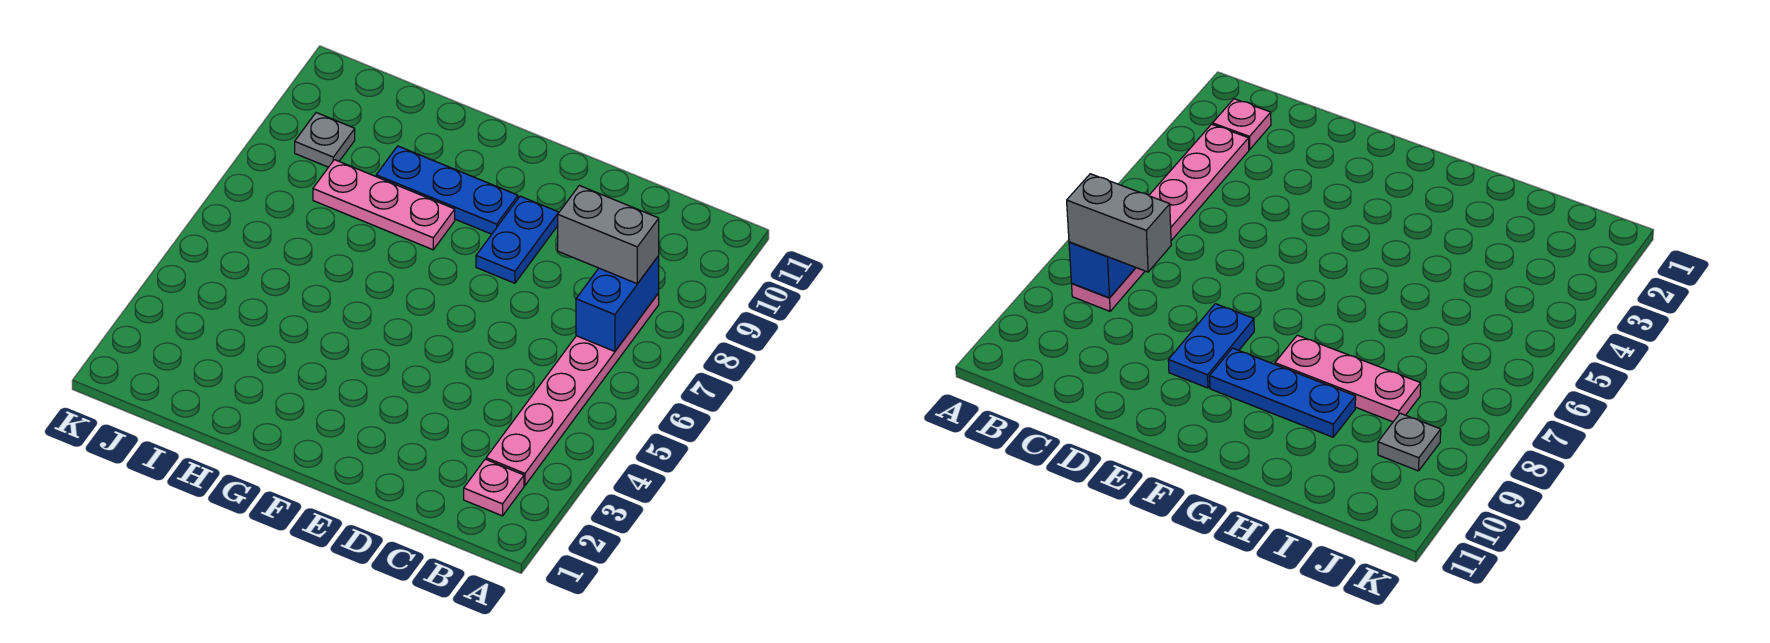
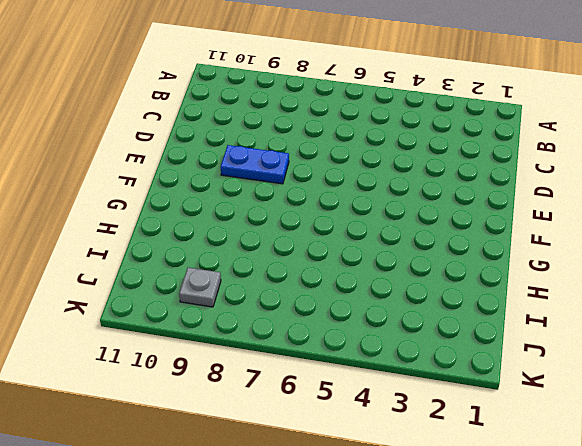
none -> pink plate B2 level 1
none -> pink plate B3:B8 level 1

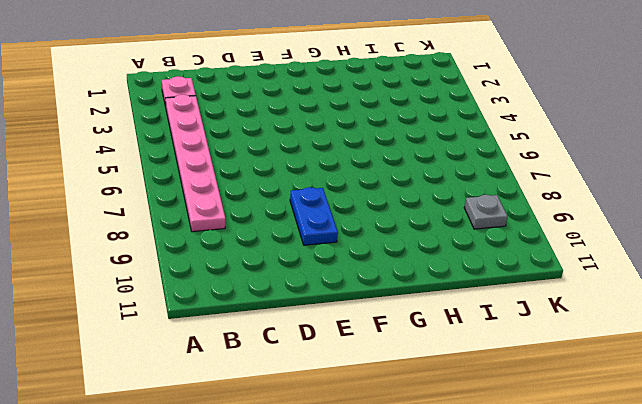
none -> blue plate F9:H9 level 1
none -> pink plate G8:I8 level 1

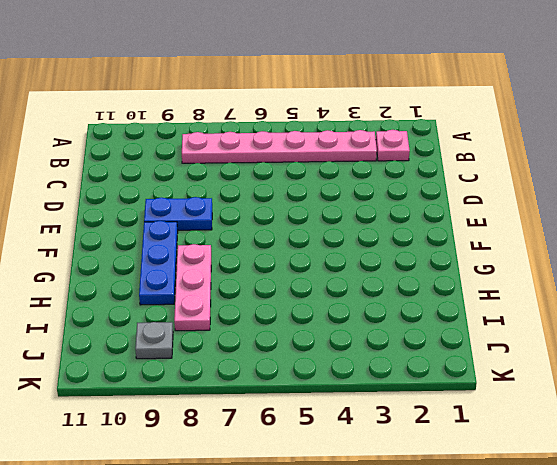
none -> blue brick B7:B8 level 2
none -> grey brick B8:C8 level 3

